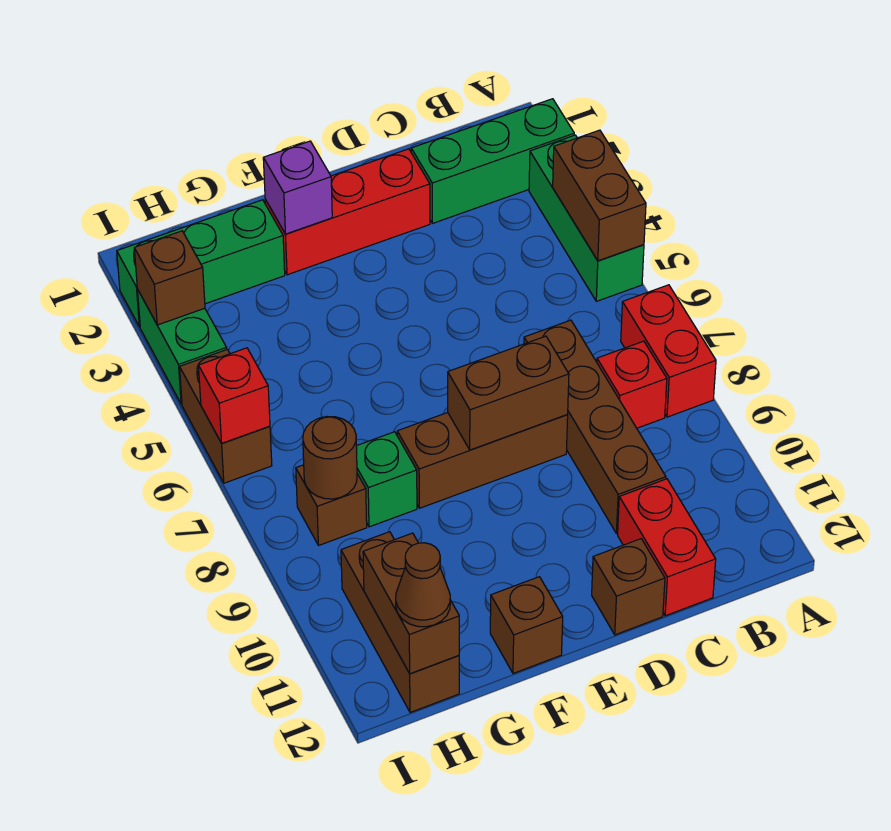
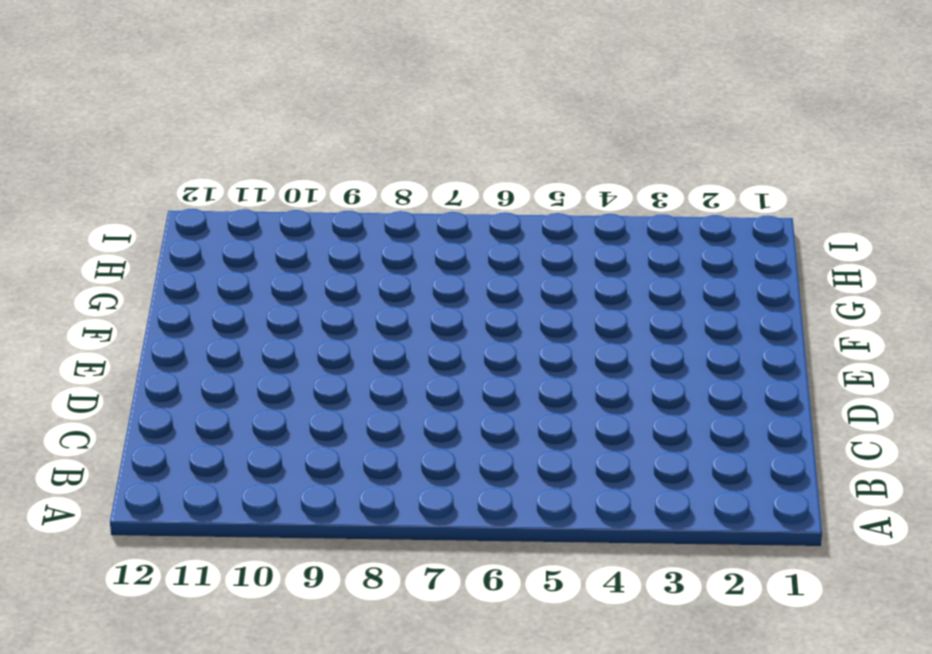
none -> green brick A2:C2 level 1
none -> green brick A3:A5 level 1
none -> red brick A7:A8 level 1

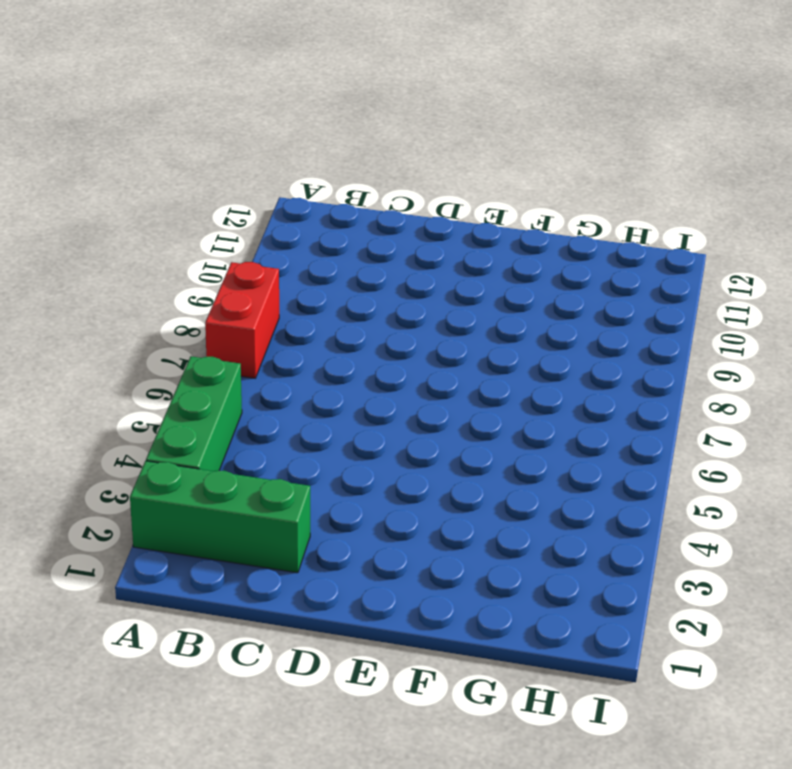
none -> red brick B8 level 1
none -> brown brick C7:C10 level 1
none -> red brick C11:C12 level 1

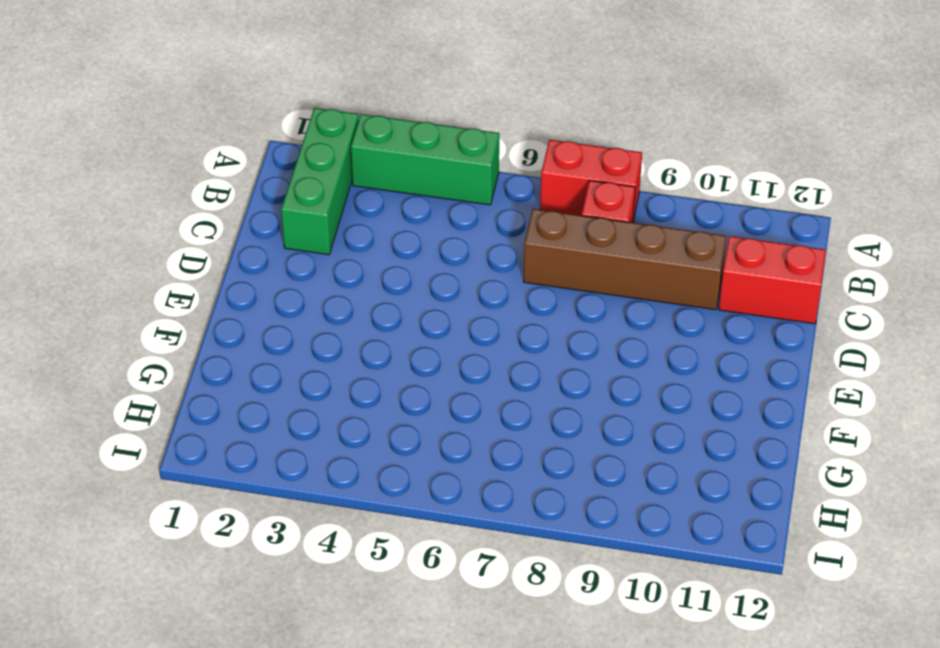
none -> red brick D2:F2 level 1
none -> brown brick D8:F8 level 1
none -> brown brick D12 level 1

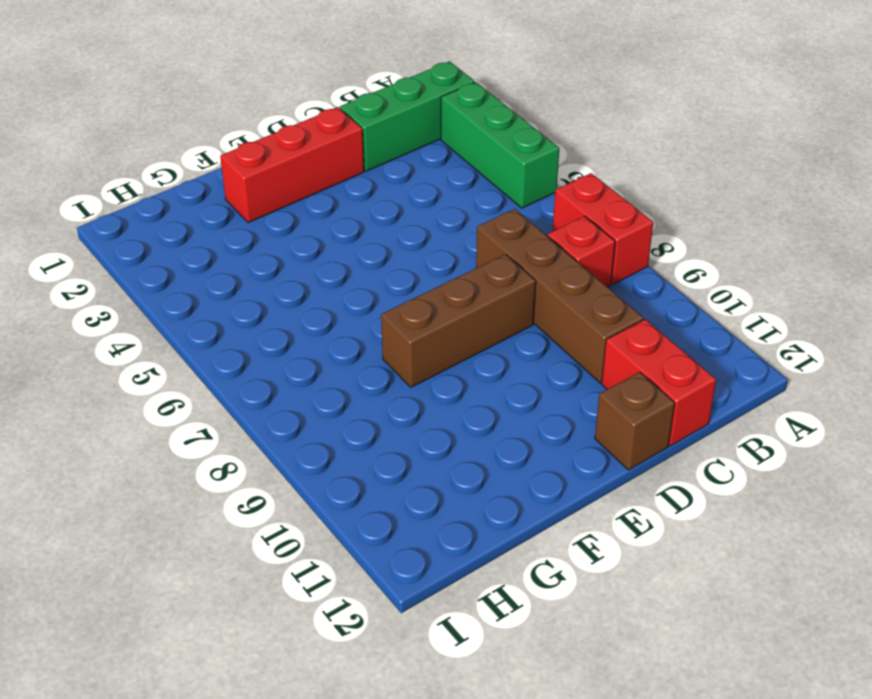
none -> brown brick F12 level 1
none -> green brick G2:I2 level 1
none -> green brick G8 level 1

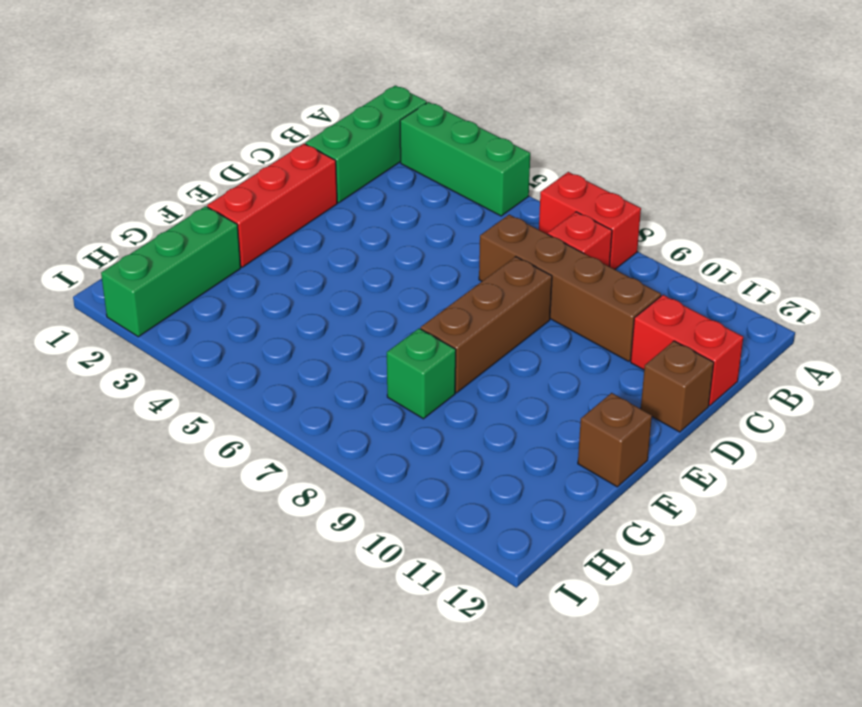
none -> brown brick H8 level 1
none -> brown brick H10:H12 level 1
none -> green brick I3:I4 level 1

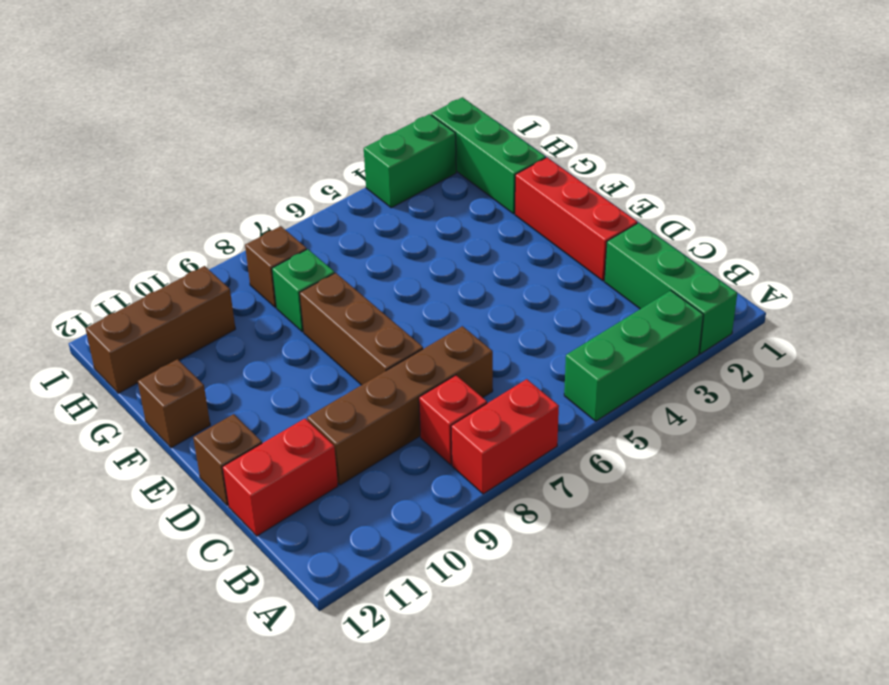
none -> brown brick I5:I6 level 1
none -> brown brick A4:A5 level 2
none -> brown brick D8:E8 level 2

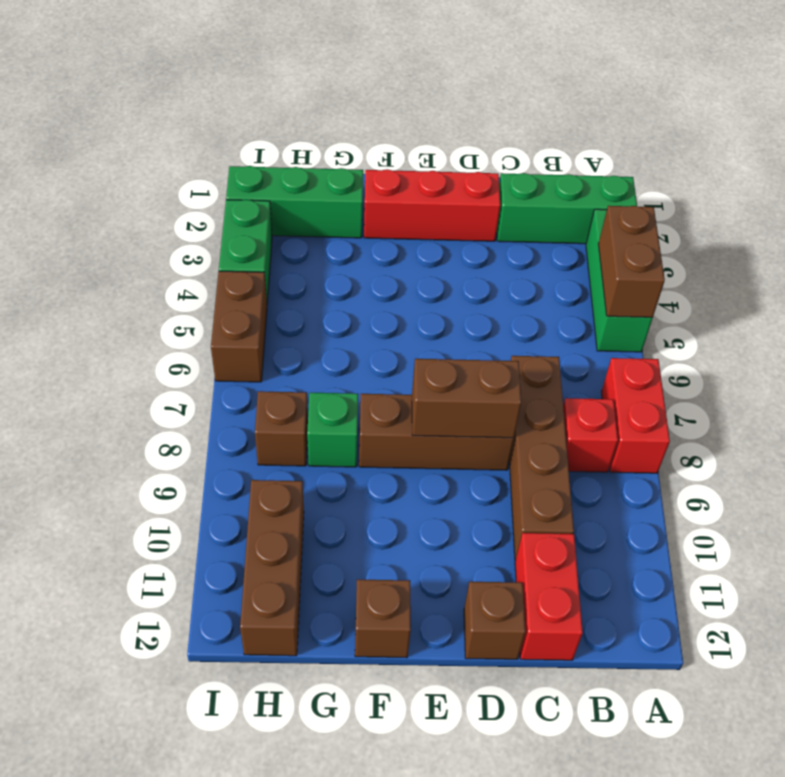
none -> purple brick F2 level 2
none -> brown round brick H8 level 2
none -> brown brick H11:H12 level 2

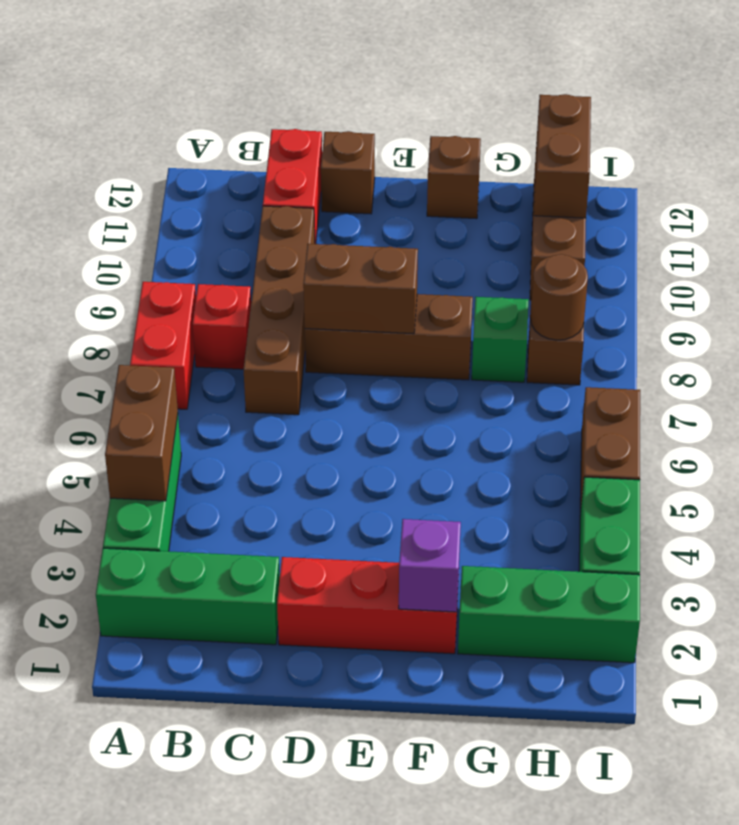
none -> brown brick I3 level 2
none -> red brick I6 level 2
none -> brown cone H12 level 3

